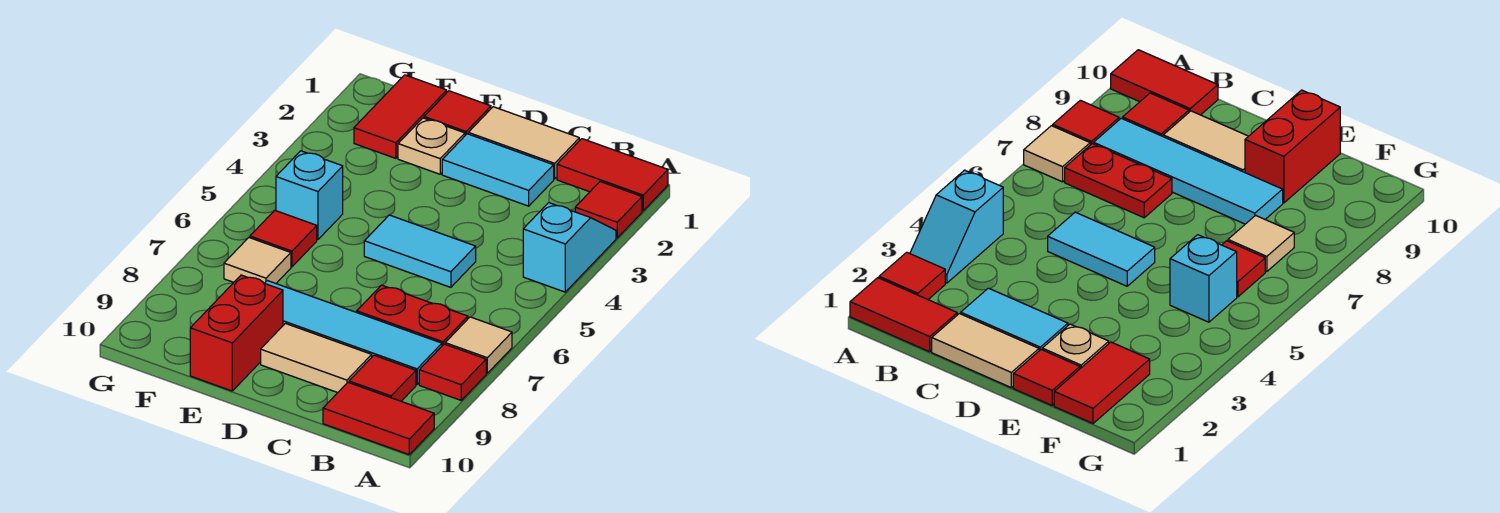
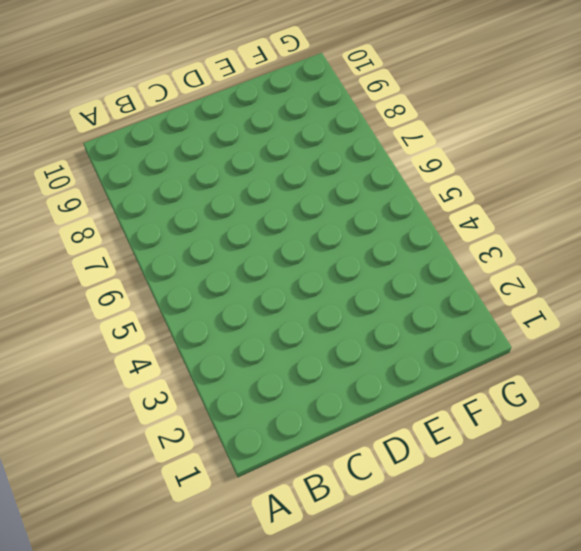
none -> red tile A1:B1 level 1
none -> red tile A2 level 1
none -> cyan slope A3:A4 level 1 top 4

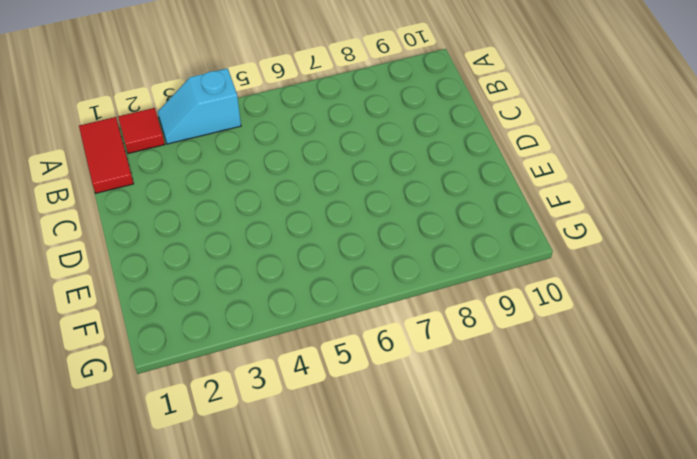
none -> tan tile A7 level 1
none -> red tile A8 level 1
none -> red tile A10:B10 level 1

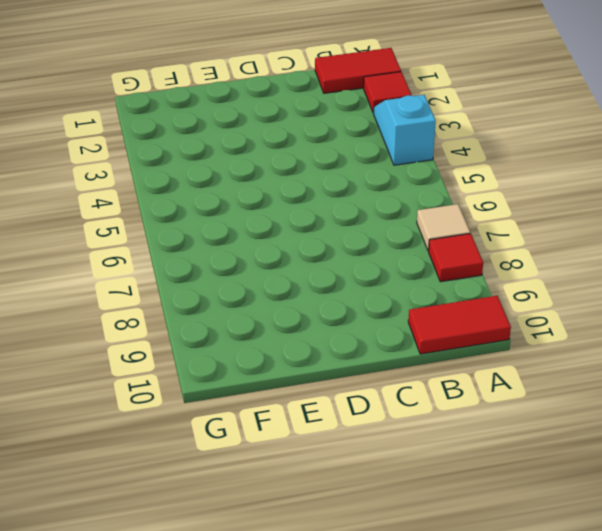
none -> red plate B7:C7 level 1
none -> cyan tile B8:E8 level 1
none -> red tile B9 level 1

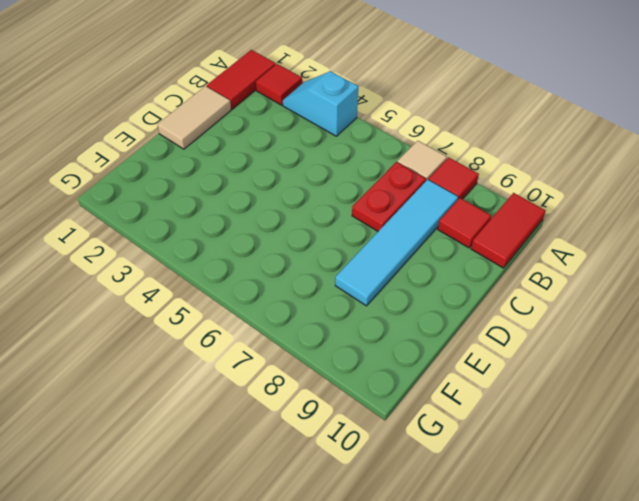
none -> cyan tile C2:D2 level 1
none -> cyan tile C5:D5 level 1
none -> tan tile C9:D9 level 1

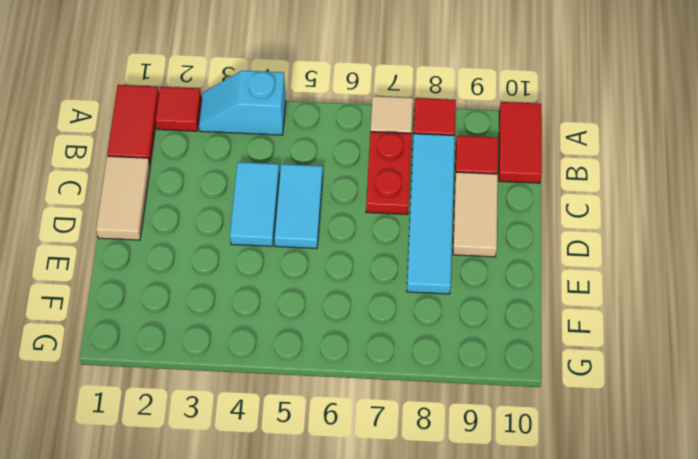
cyan tile C4:D4 level 1 -> cyan tile C2:D2 level 1
none -> red tile E1 level 1
none -> tan plate E2 level 1
none -> red brick E9:E10 level 1

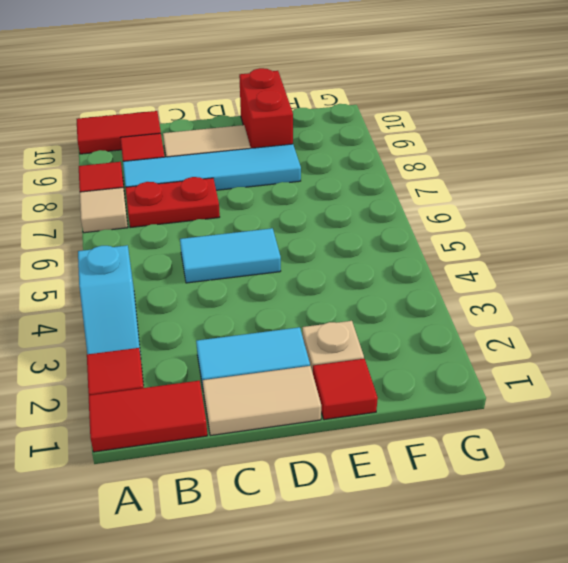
none -> red tile F1:F2 level 1
none -> cyan brick F5 level 1
none -> red tile F6 level 1

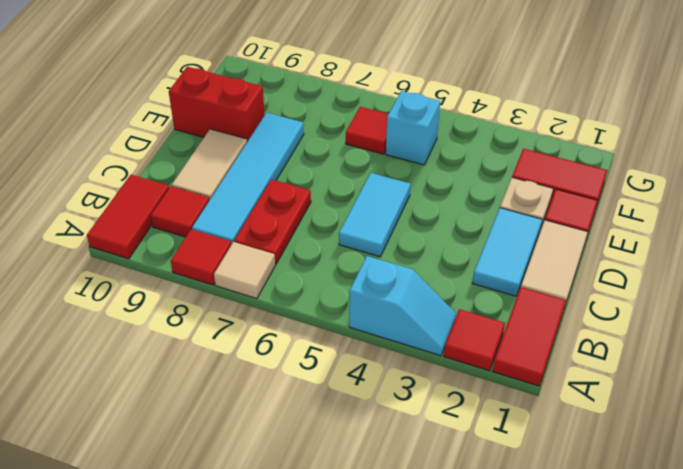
none -> tan tile F7 level 1

